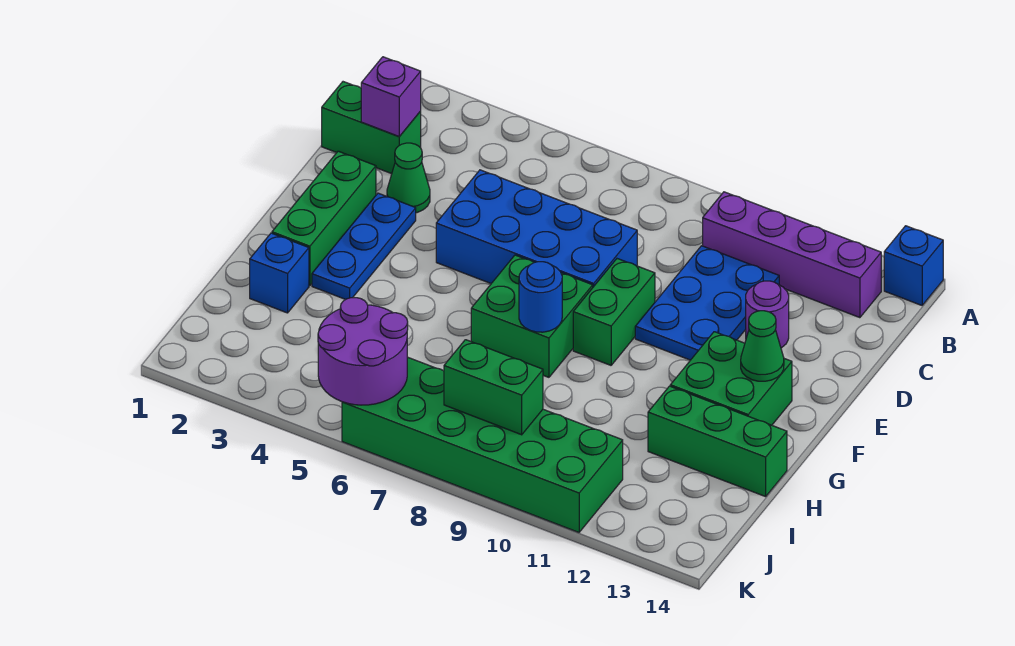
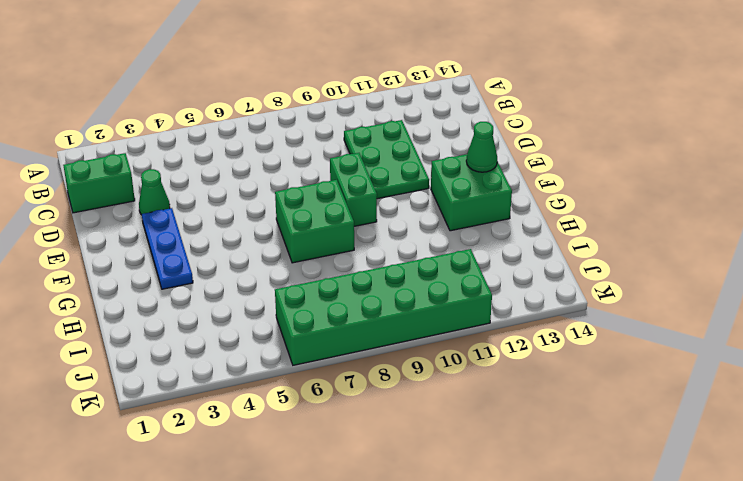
green plate C10:E11 level 1 -> blue plate C10:E11 level 1
none -> blue brick A14 level 1
none -> purple brick B10:B13 level 1
none -> blue brick D5:E8 level 1

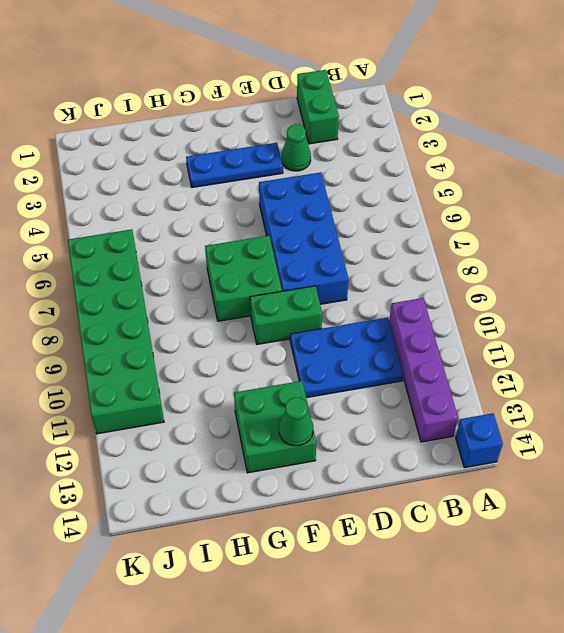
none -> purple round brick D12 level 1
none -> green brick E2:G2 level 1
none -> blue brick H2 level 1

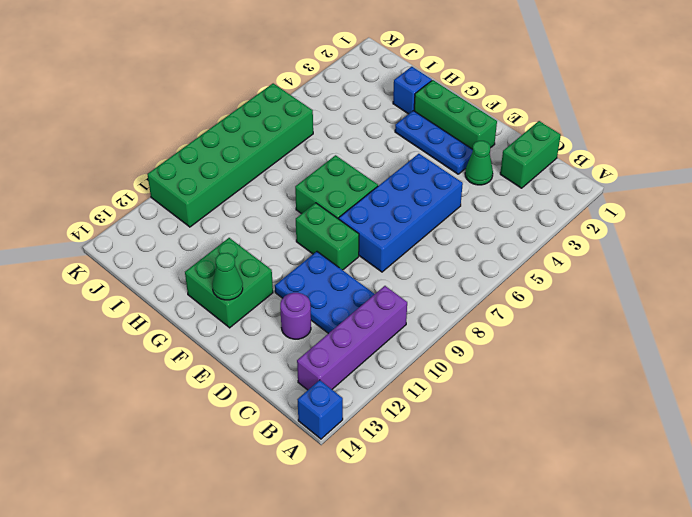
none -> green brick H12:H14 level 1
none -> purple brick C2 level 2
none -> blue round brick G8 level 2

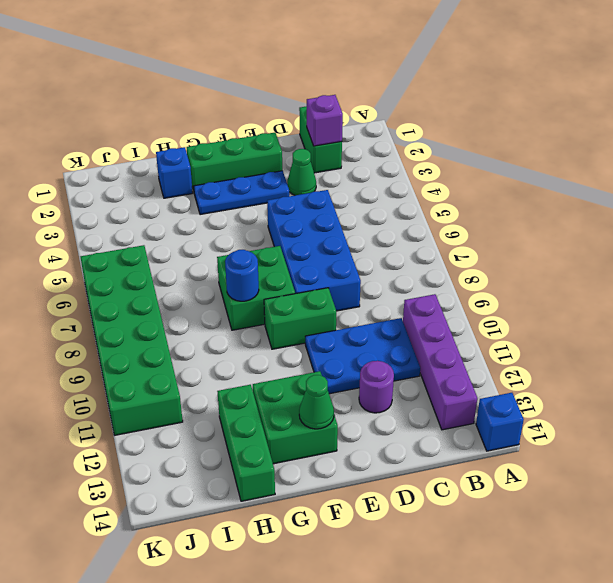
none -> purple round brick J5:K6 level 2
none -> green brick J8:J9 level 2

